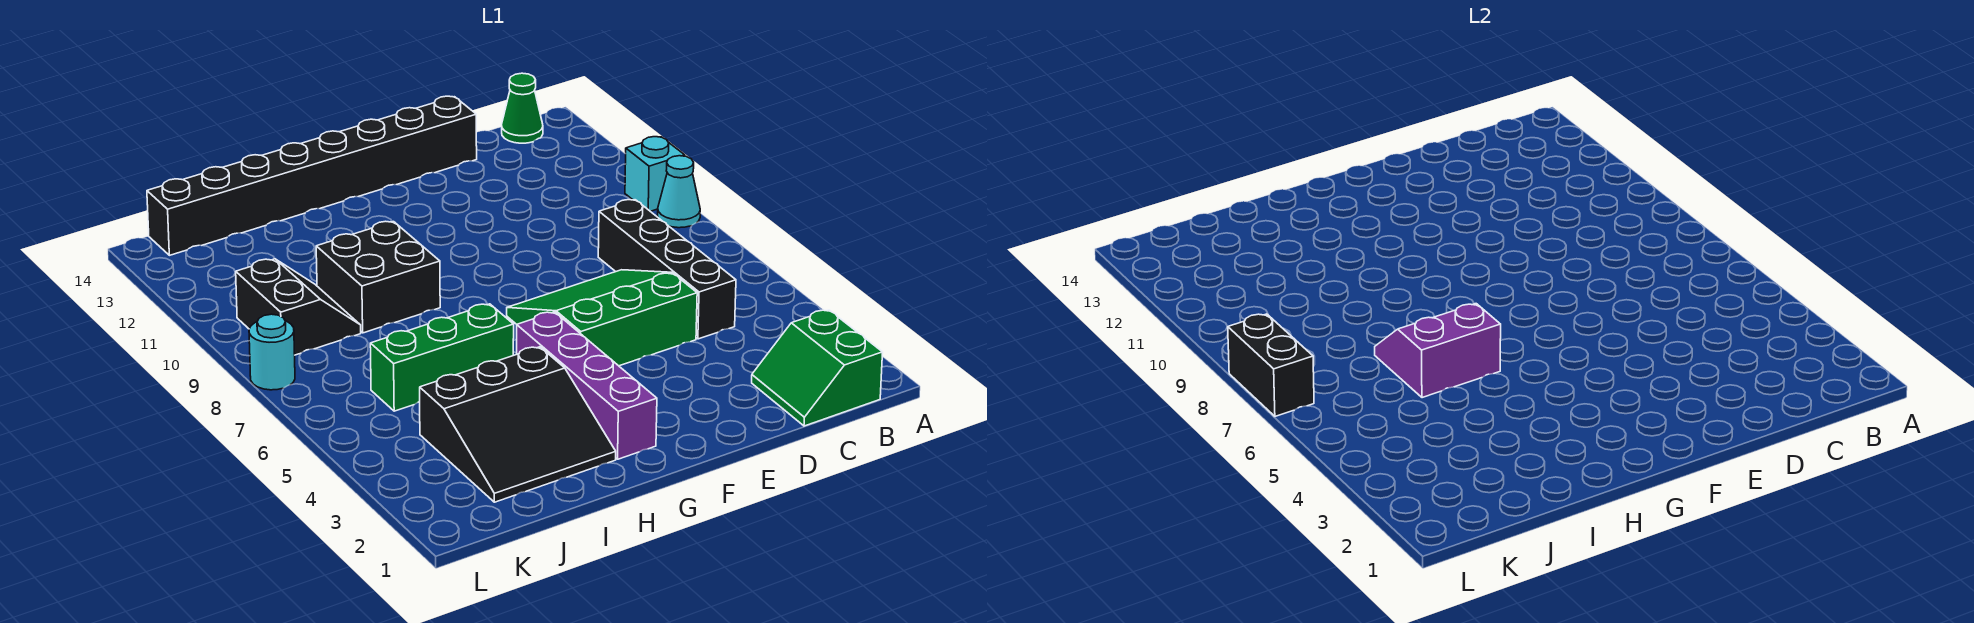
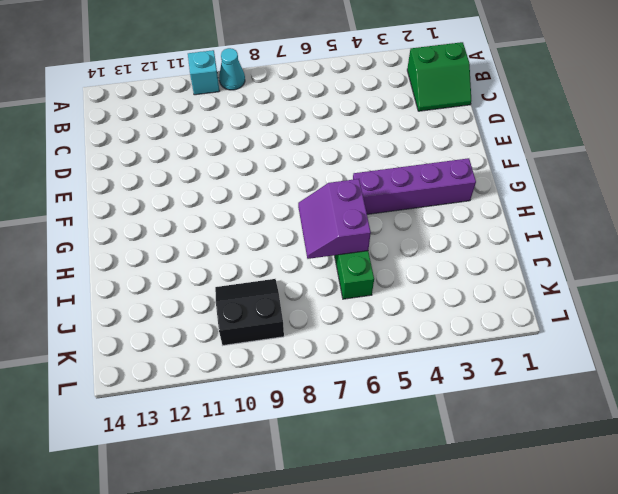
none -> green cone B14 level 1
none -> black brick C5:C8 level 1
none -> green slope D5:F7 level 1 top 5

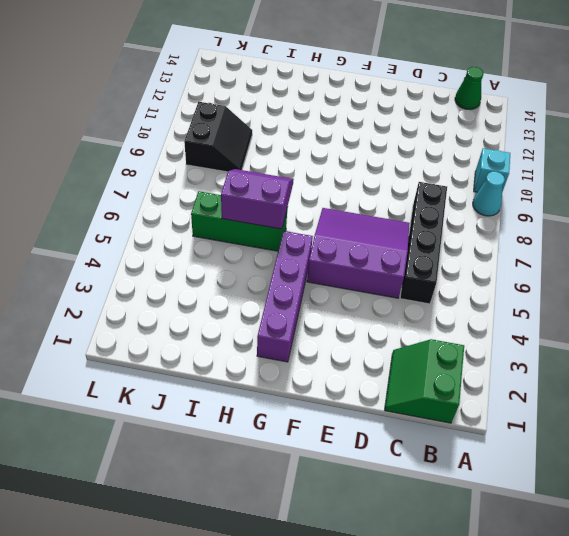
purple slope D5:F7 level 1 top 5 -> green slope D5:F7 level 1 top 5
none -> black brick D14:K14 level 1
none -> black slope H2:J4 level 1 top 4
none -> black brick H9:I10 level 1

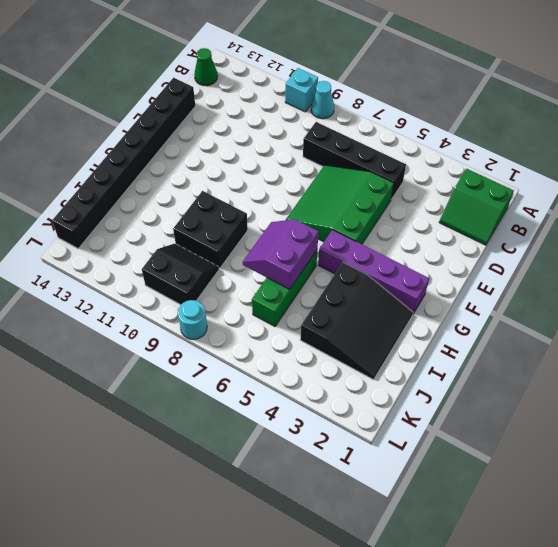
none -> black brick L7:L8 level 2

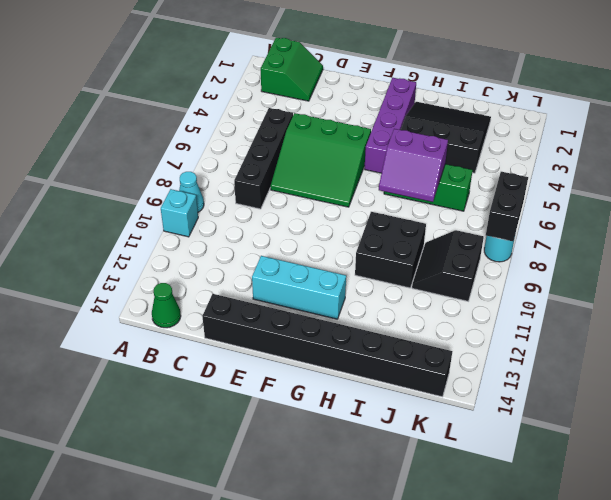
cyan brick E12:G12 level 1 -> none

